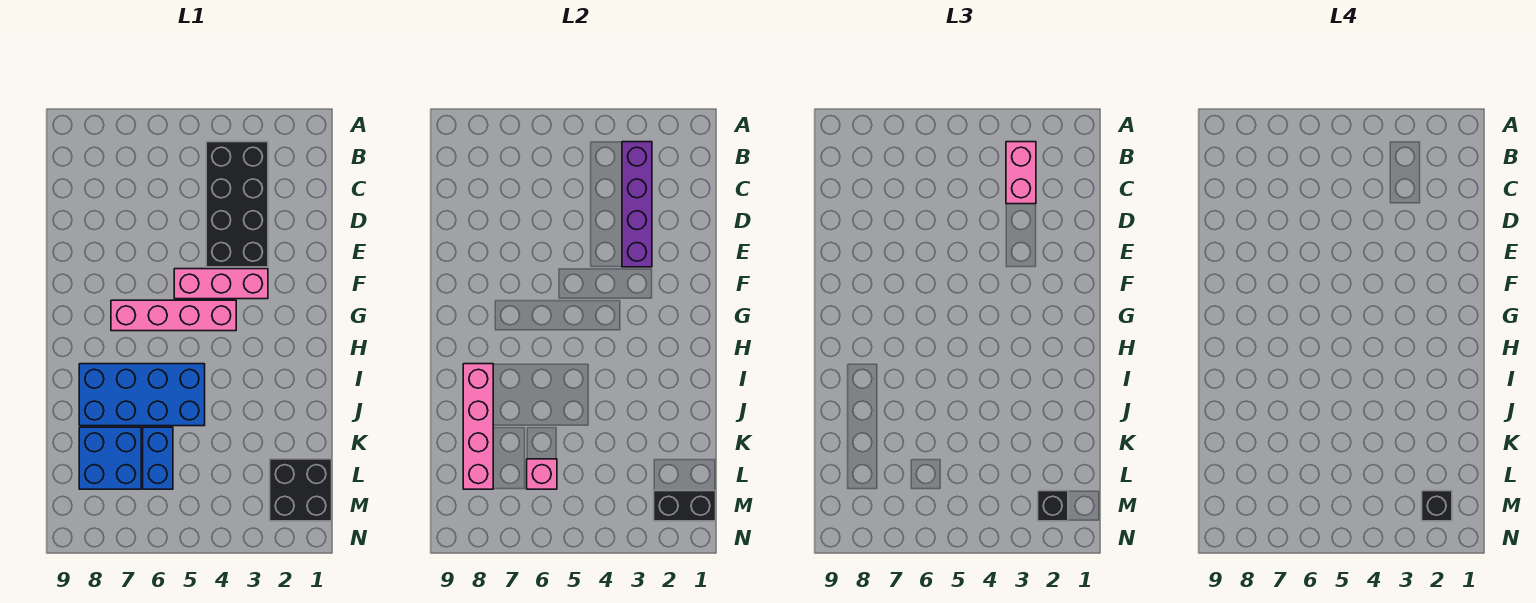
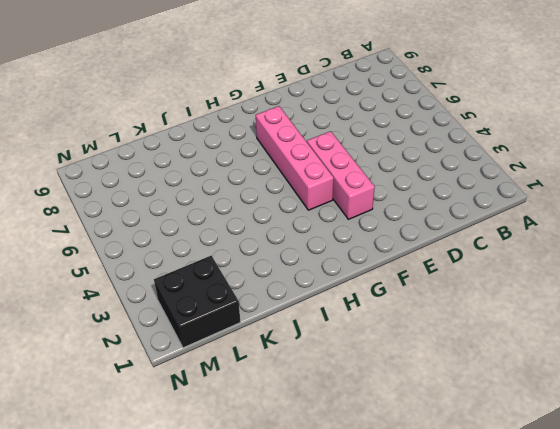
none -> black brick B3:E4 level 1
none -> blue brick I5:J8 level 1
none -> blue brick K6:L6 level 1

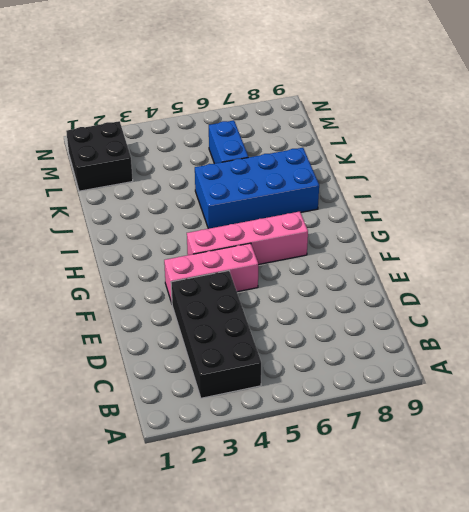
none -> blue brick K7:L8 level 1
none -> purple brick B3:E3 level 2
none -> pink brick I8:L8 level 2

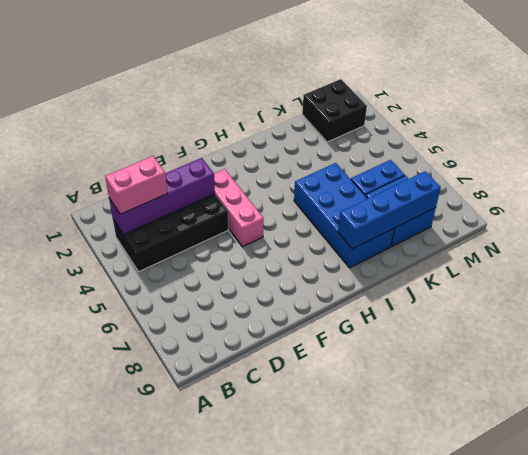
blue brick I8:L8 level 2 -> pink brick I8:L8 level 2
none -> pink brick G4:G7 level 1
none -> pink brick L6 level 2
none -> black brick M1:M2 level 2

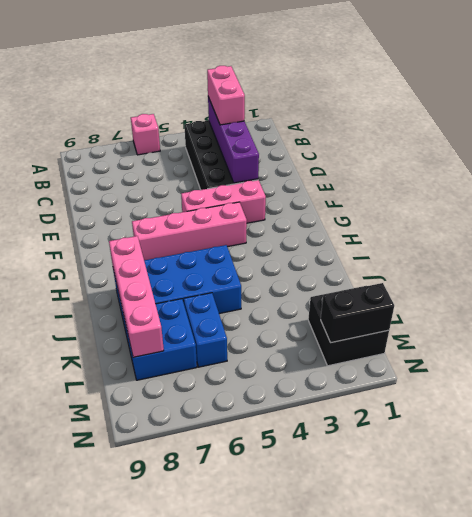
pink brick A6 level 1 -> pink brick L6 level 2
none -> black brick M2 level 3
none -> black brick M2 level 4

